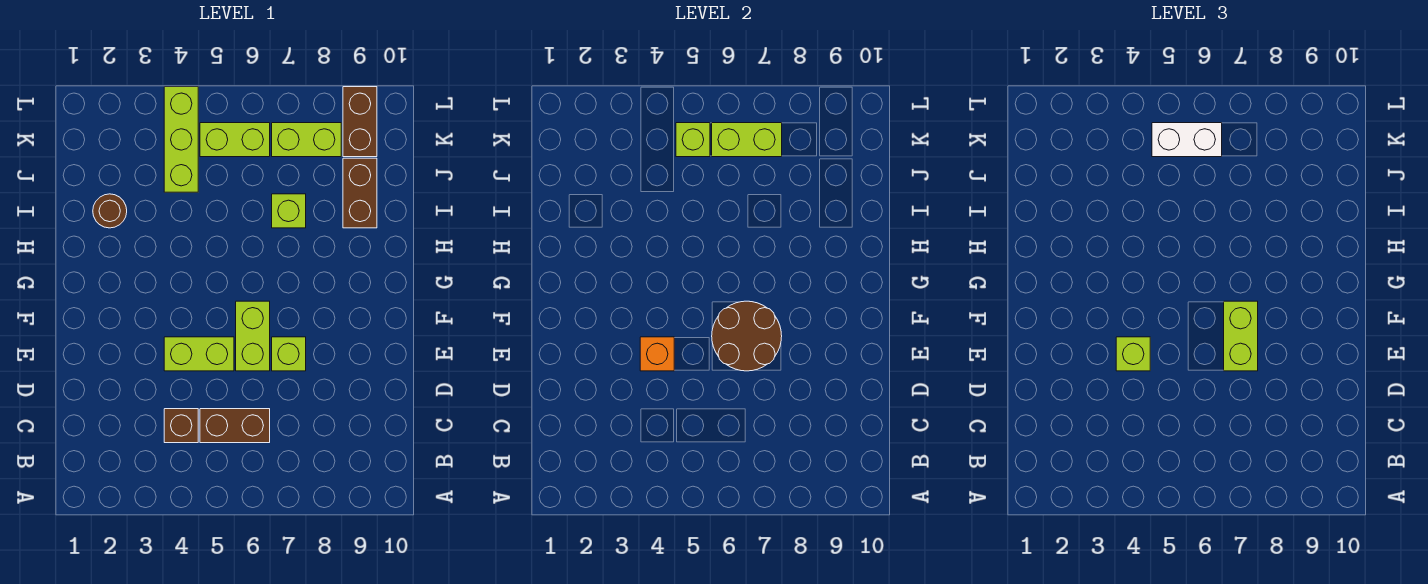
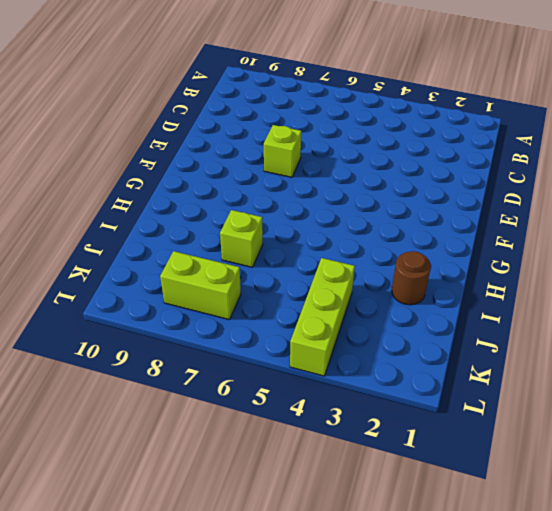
none -> brown brick C4 level 1
none -> brown brick C5:C6 level 1
none -> lime brick E4:E5 level 1

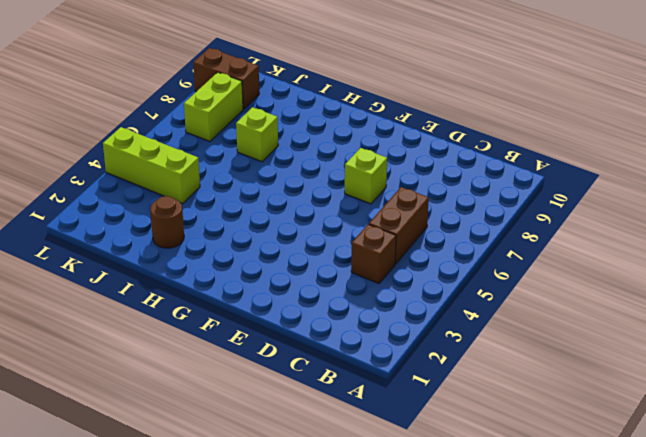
none -> lime brick E4:E5 level 1
none -> lime brick E6:F6 level 1
none -> brown brick I9:J9 level 1

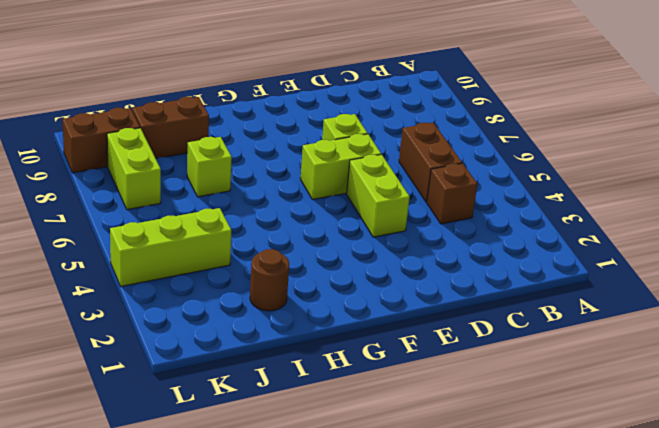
none -> lime brick K5:K6 level 1
none -> orange brick E4 level 2
none -> brown round brick E6:F7 level 2

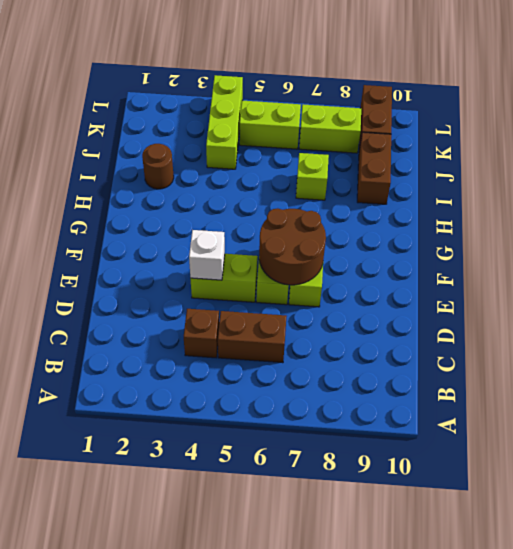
white brick E4 level 2 -> orange brick E4 level 2
none -> lime brick K5 level 2
none -> lime brick K6:K7 level 2
none -> lime brick E4 level 3

